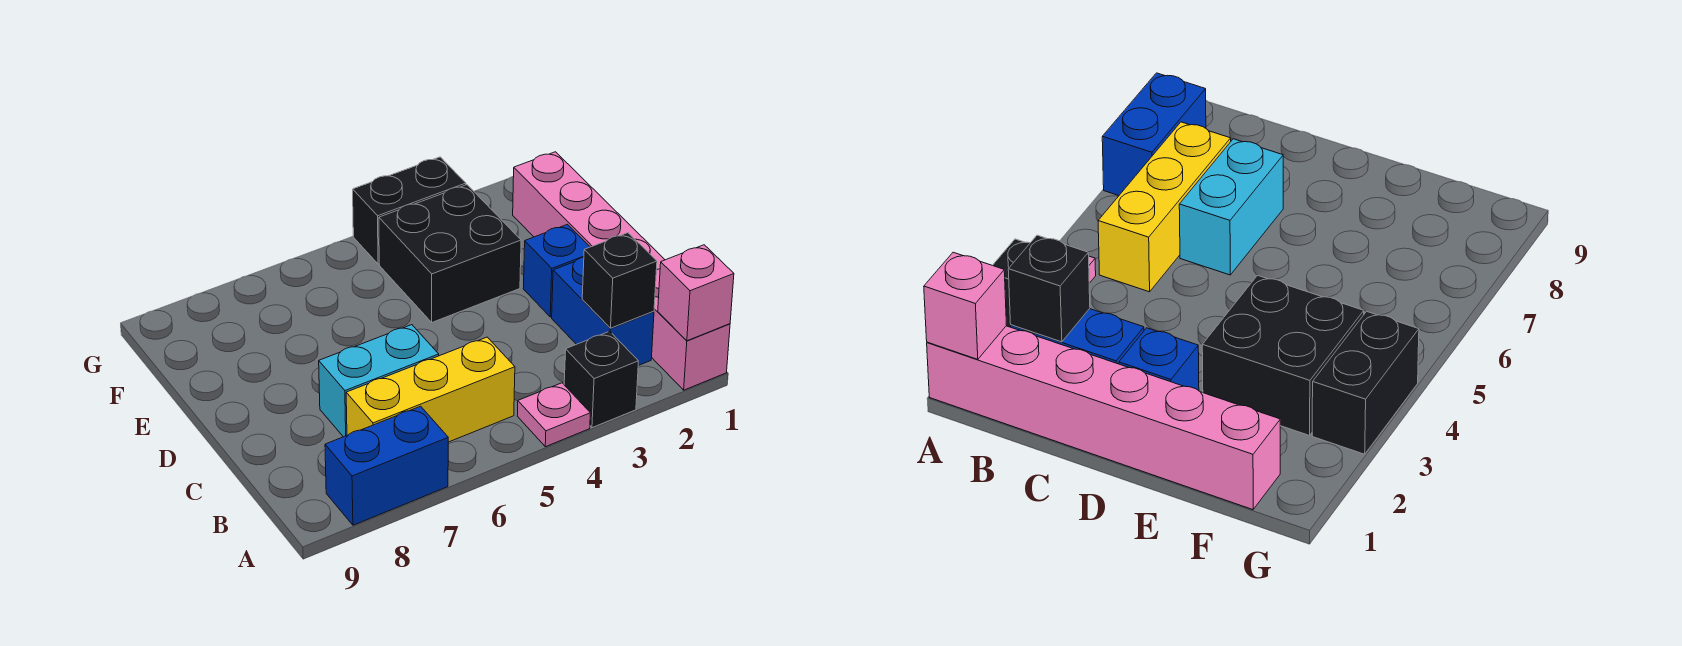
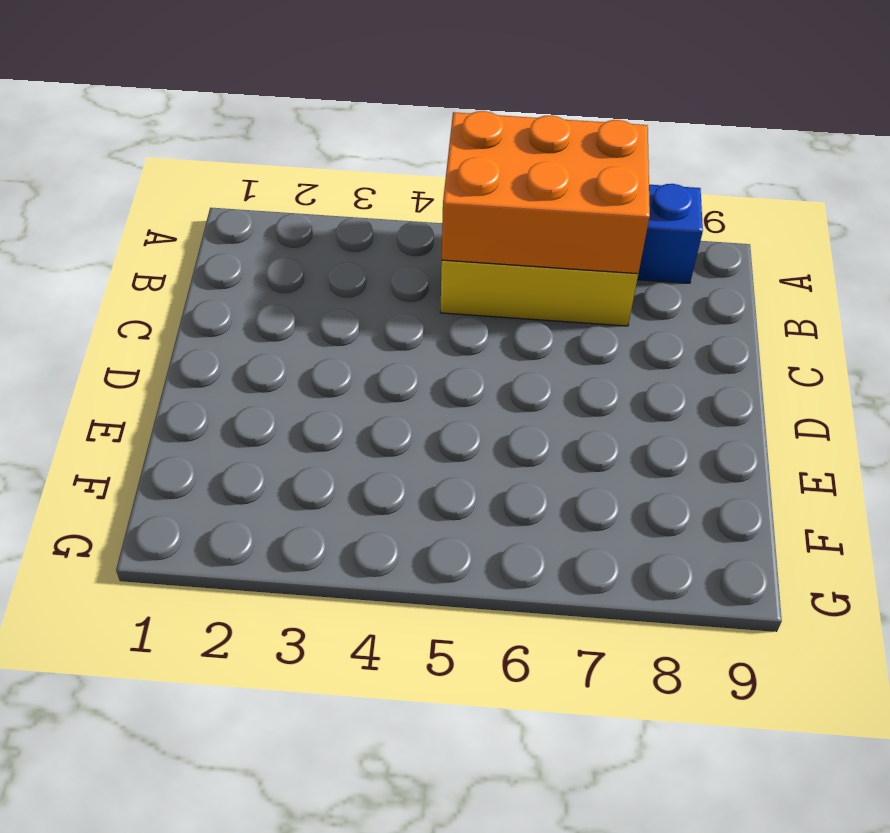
orange brick A5:B7 level 2 -> none
none -> pink brick A1:F1 level 1
none -> black brick A3 level 1
none -> pink plate A4 level 1

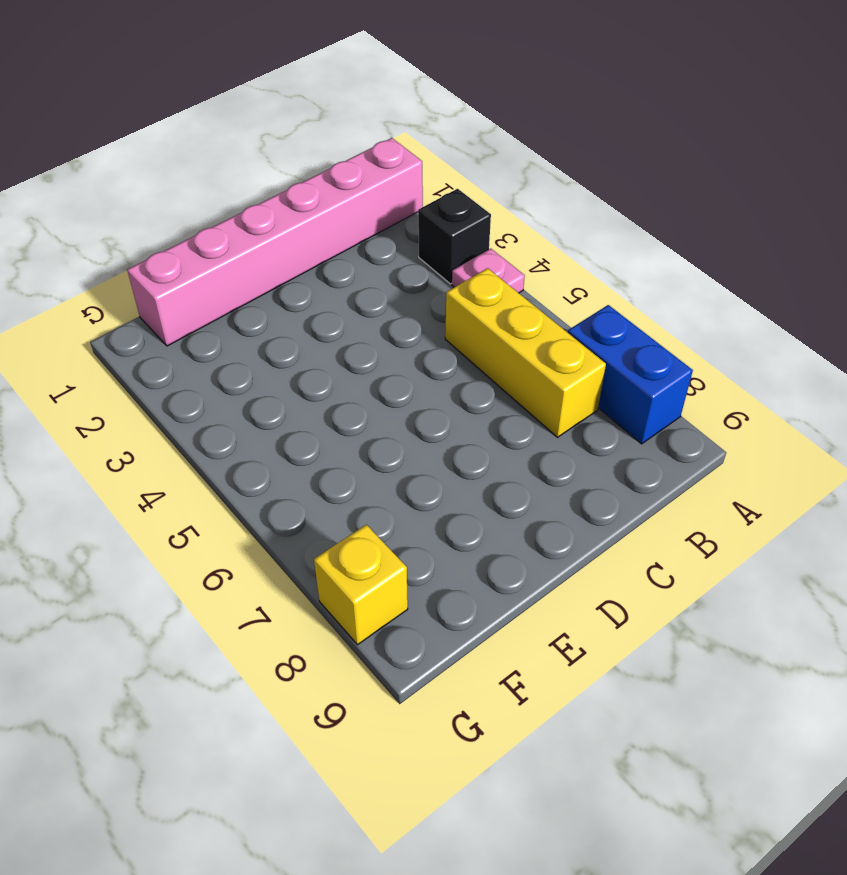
yellow brick G8 level 1 -> none
none -> blue brick B2:C2 level 1
none -> cyan brick C6:C7 level 1
none -> blue brick D2 level 1

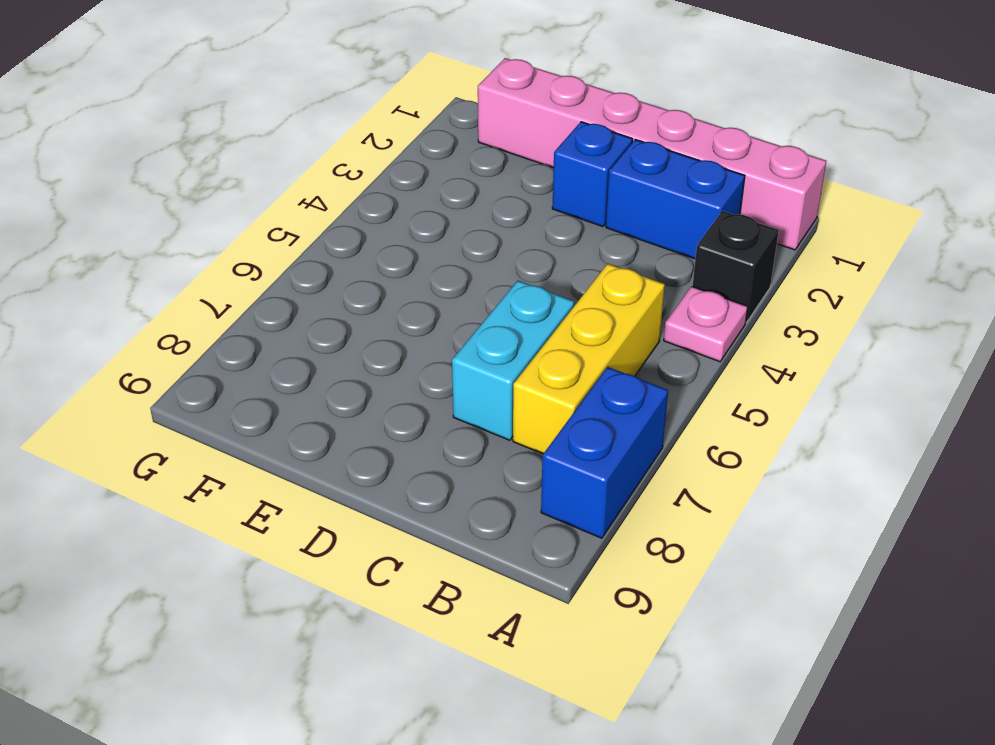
none -> black brick E3:F4 level 1
none -> black brick G3:G4 level 1
none -> pink brick A1 level 2

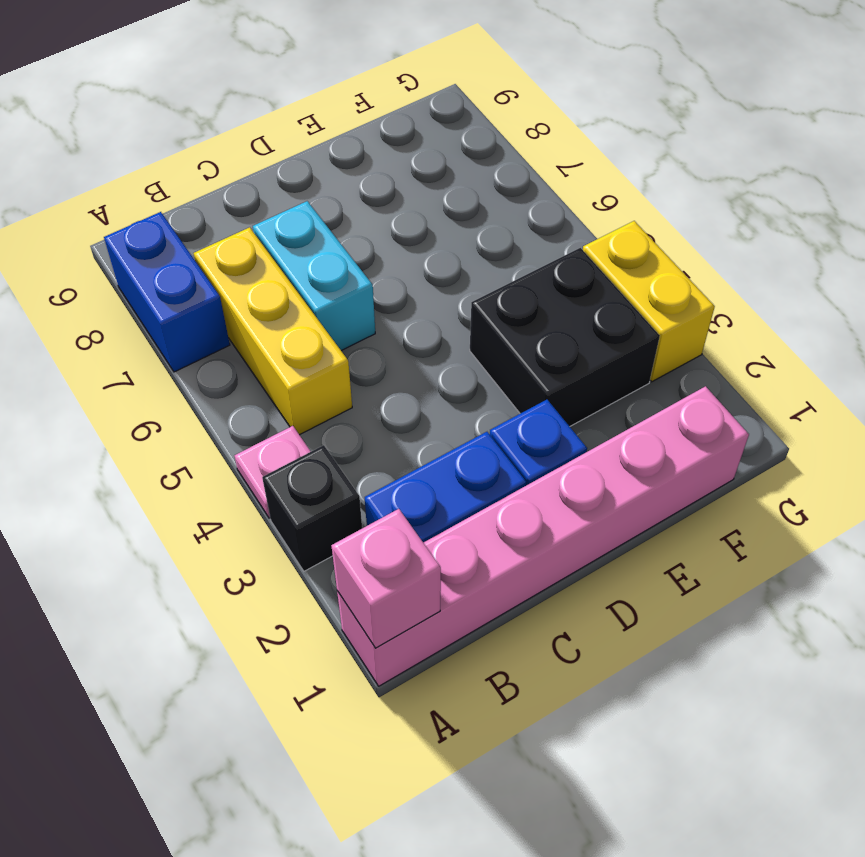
yellow brick G3:G4 level 1 -> black brick G3:G4 level 1
none -> black brick B2 level 2

